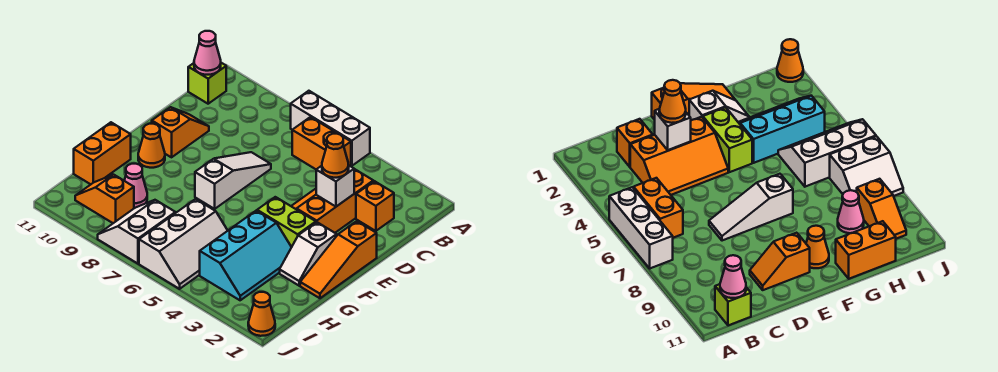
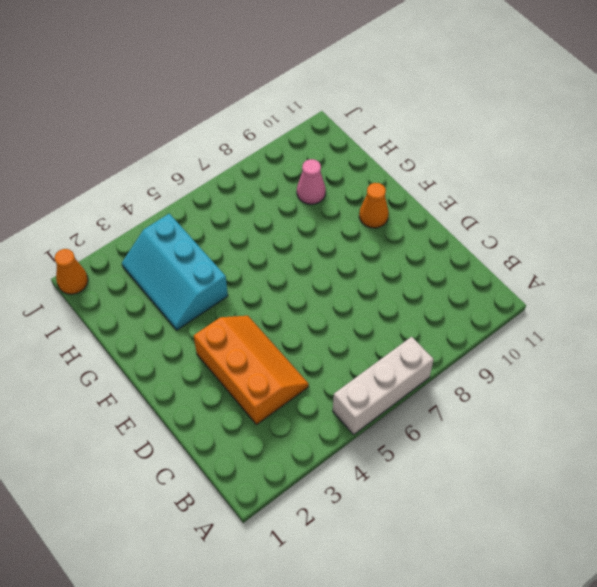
none -> orange brick B5:B6 level 1
none -> lime brick B11 level 1
none -> orange brick C2 level 1

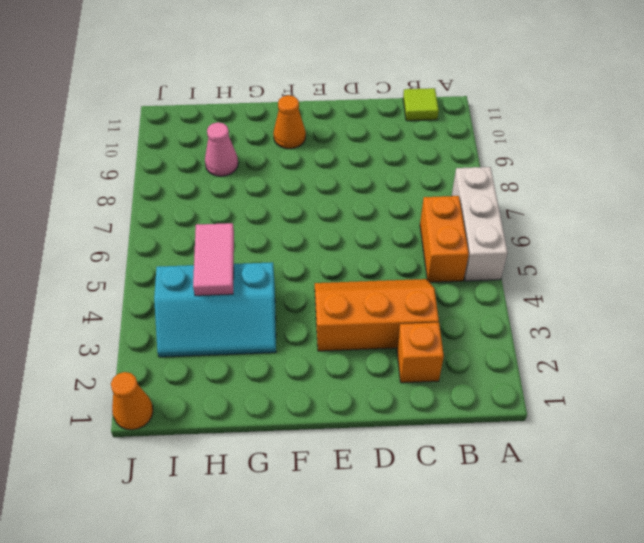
lime tile B11 level 1 -> lime brick B11 level 1
pink tile H4:H5 level 2 -> none
none -> white slope D7:F7 level 1 top F
none -> orange slope D10:E10 level 1 top E
none -> orange slope E1:G1 level 1 top E

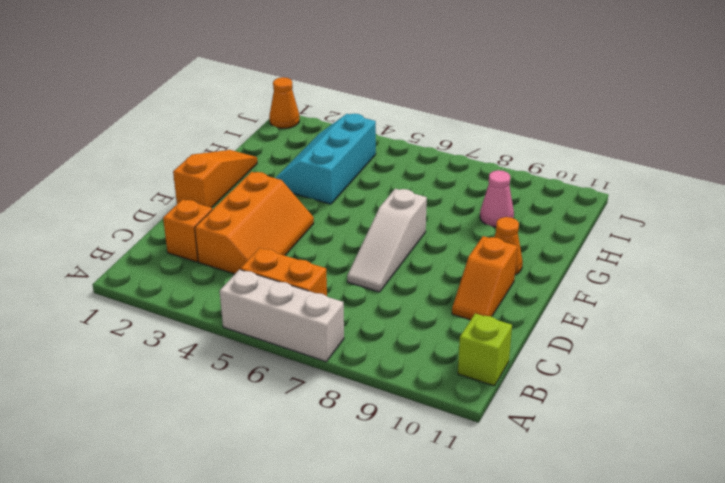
none -> white slope F2:G2 level 1 top F
none -> lime brick F3:F4 level 1
none -> orange brick G11:H11 level 1

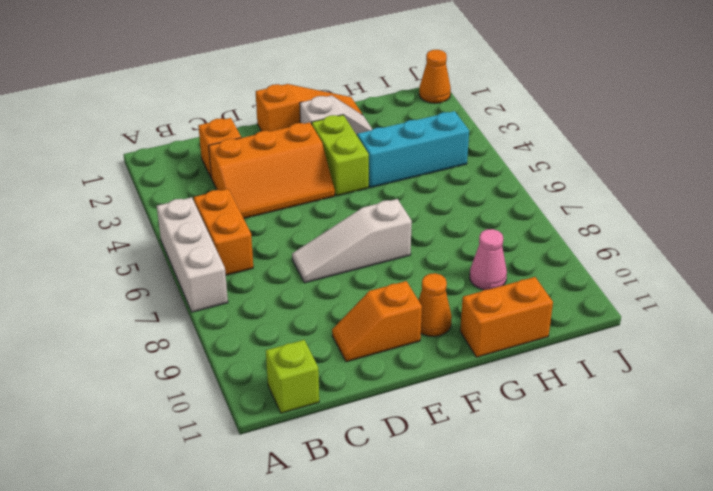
none -> white slope H5:J6 level 1 top 6
none -> white slope I7:J8 level 1 top 7
none -> orange slope I9:I10 level 1 top 9

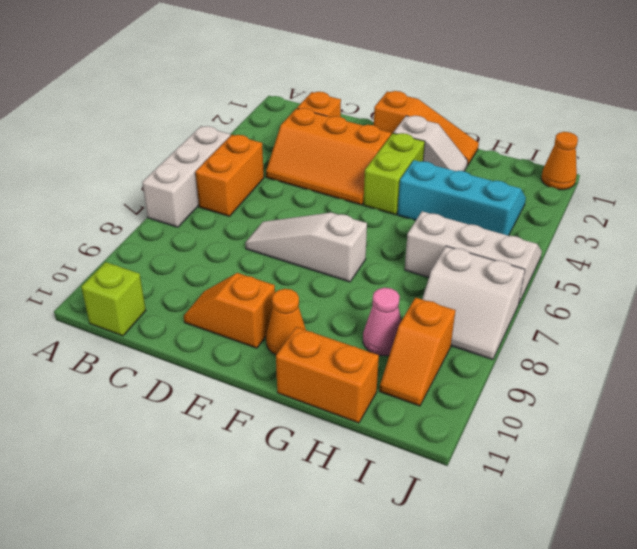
none -> pink cone B11 level 2
none -> white brick D3 level 2
none -> orange cone D3 level 3

